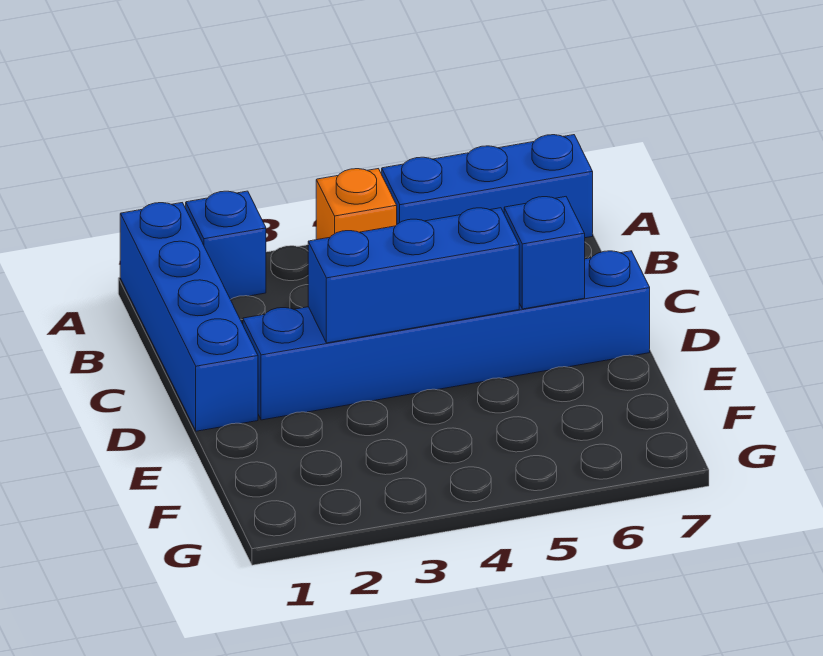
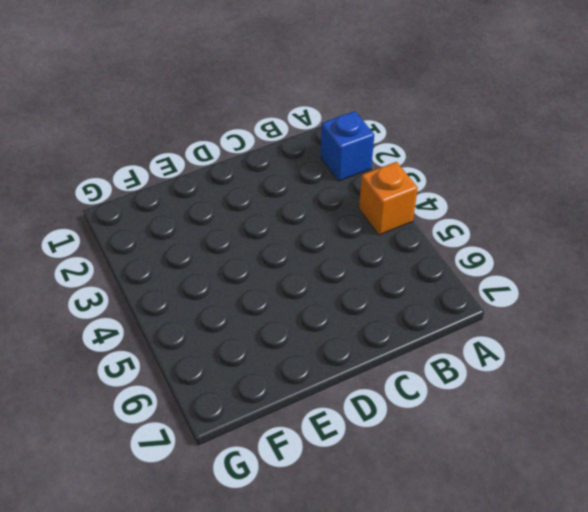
none -> blue brick A1:D1 level 1
none -> blue brick A5:A7 level 1

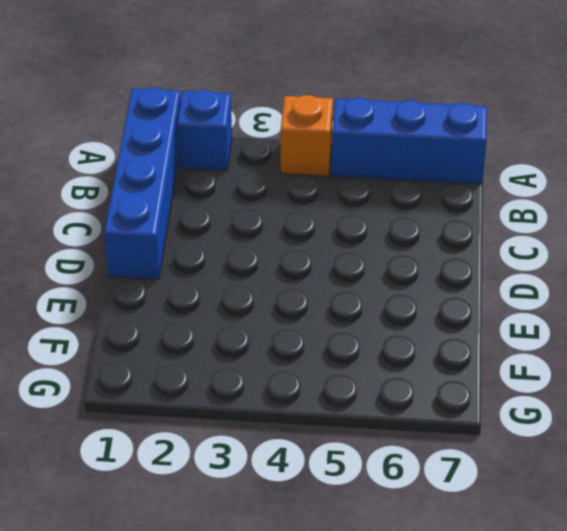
none -> blue brick D2:D7 level 1
none -> blue brick D3:D5 level 2

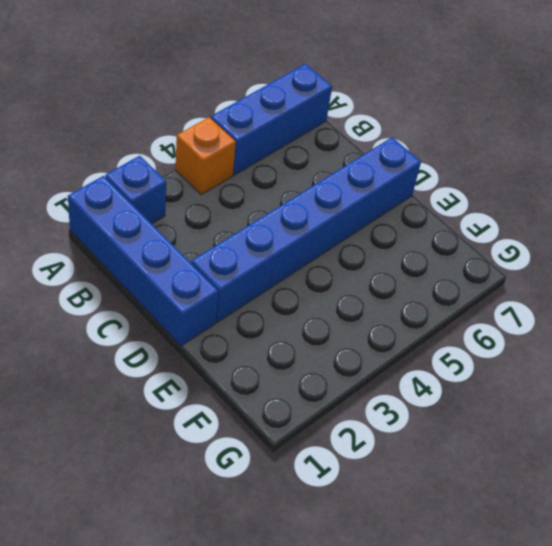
none -> blue brick D3:D5 level 2
none -> blue brick D6 level 2

